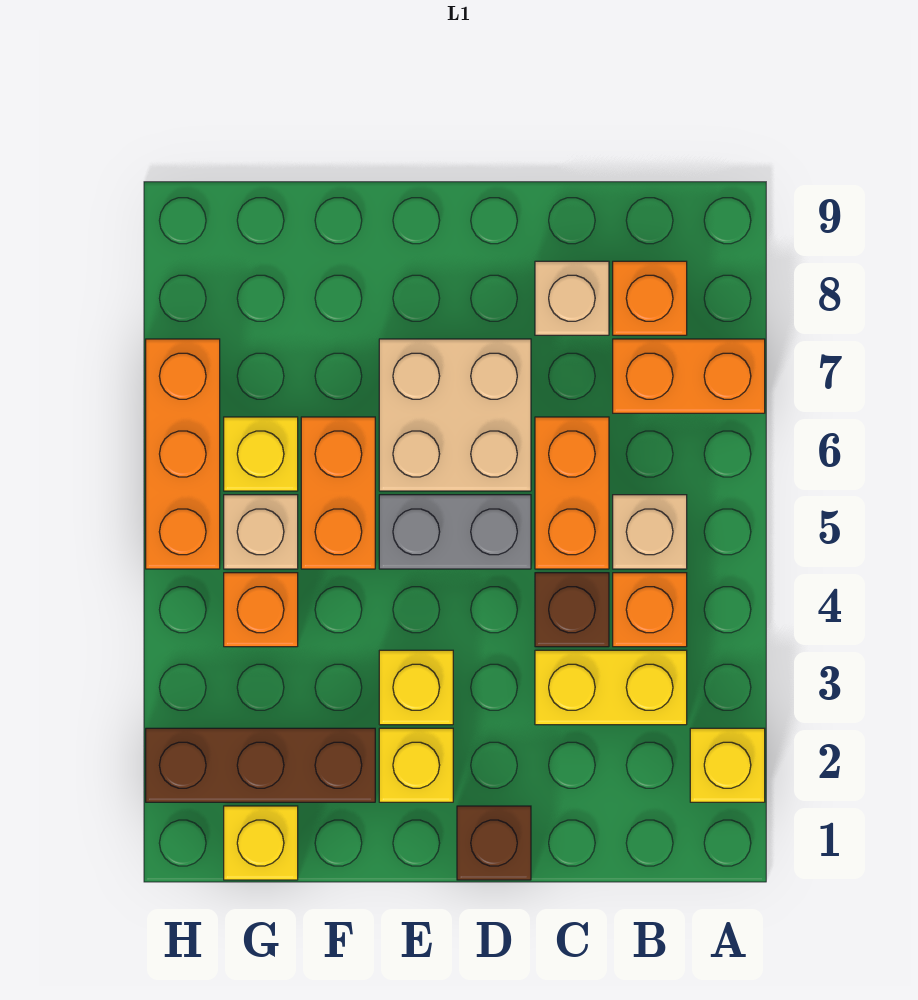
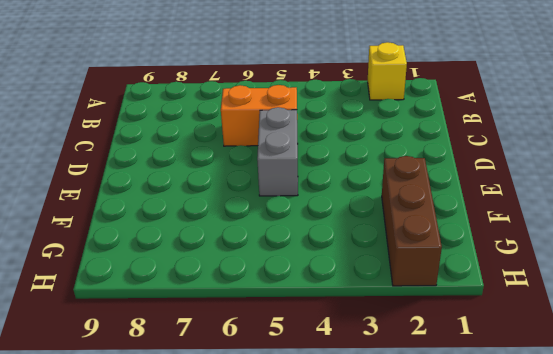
none -> orange brick A7:B7 level 1
none -> yellow brick B3:C3 level 1
none -> orange brick B4 level 1

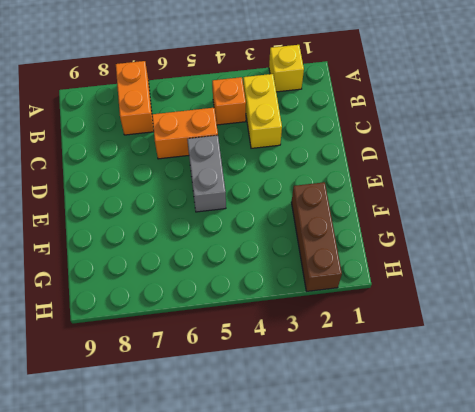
none -> tan brick B5 level 1
none -> orange brick B8 level 1
none -> brown brick C4 level 1

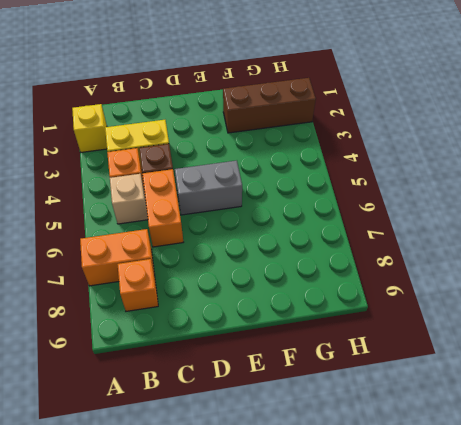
none -> tan brick C8 level 1
none -> brown brick D1 level 1
none -> tan brick D6:E7 level 1

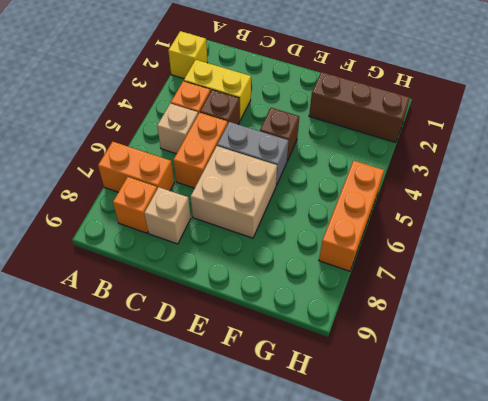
brown brick E4 level 1 -> brown brick D1 level 1
none -> yellow brick E2 level 1
none -> yellow brick E3 level 1
none -> orange brick F5:F6 level 1

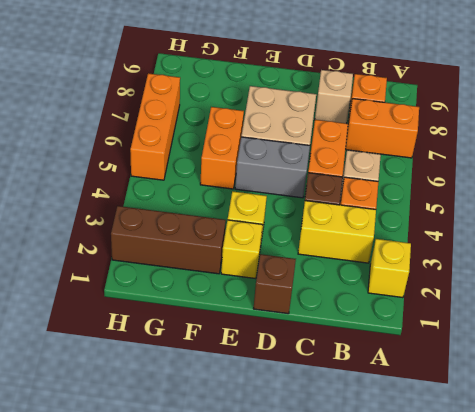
none -> yellow brick G1 level 1
none -> orange brick G4 level 1
none -> tan brick G5 level 1

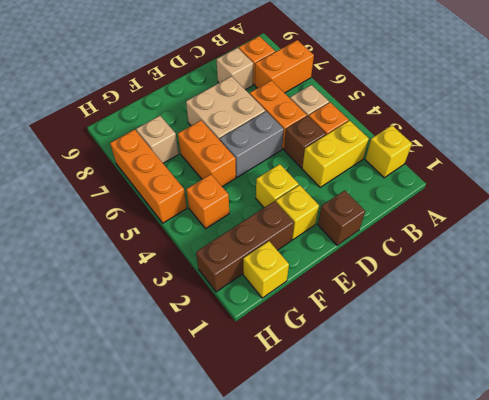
tan brick G7 level 1 -> tan brick G5 level 1
none -> yellow brick G6 level 1

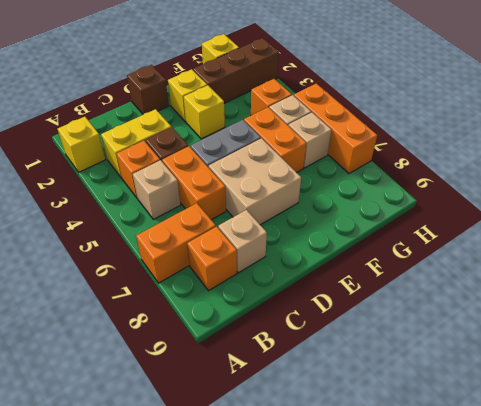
tan brick G6 level 1 -> yellow brick G6 level 1

